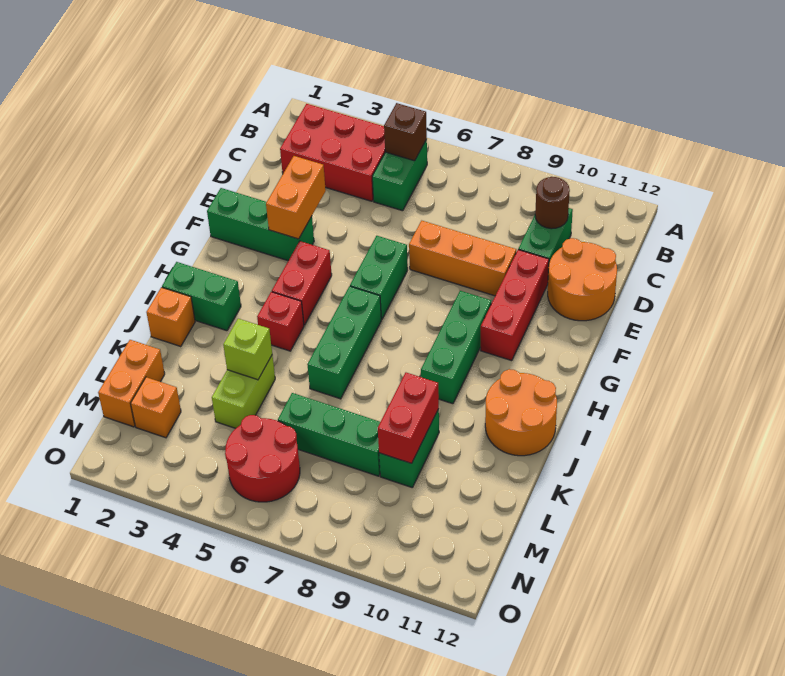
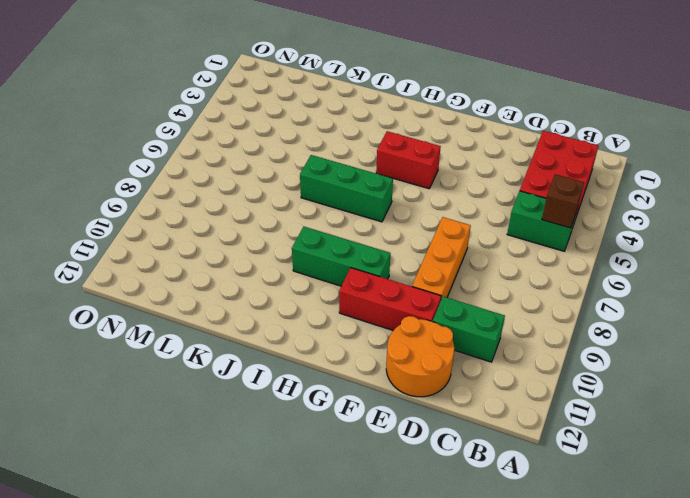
none -> green brick F1:F3 level 1
none -> green brick F6:G6 level 1
none -> green brick I1:I2 level 1

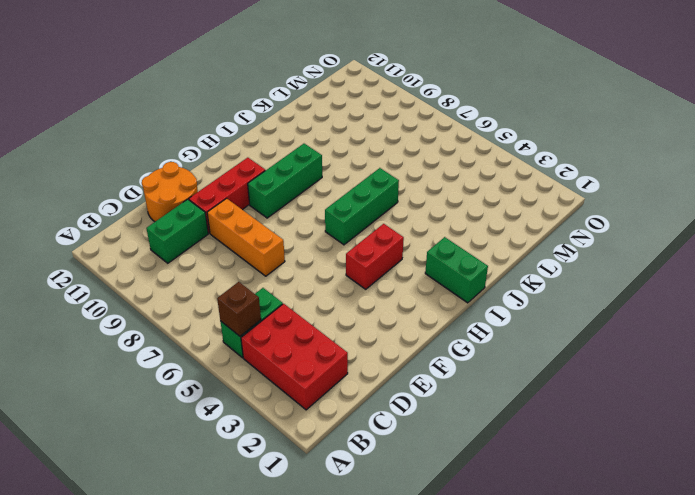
none -> green brick F1:F3 level 1
none -> green brick F6:G6 level 1
none -> red brick I4 level 1

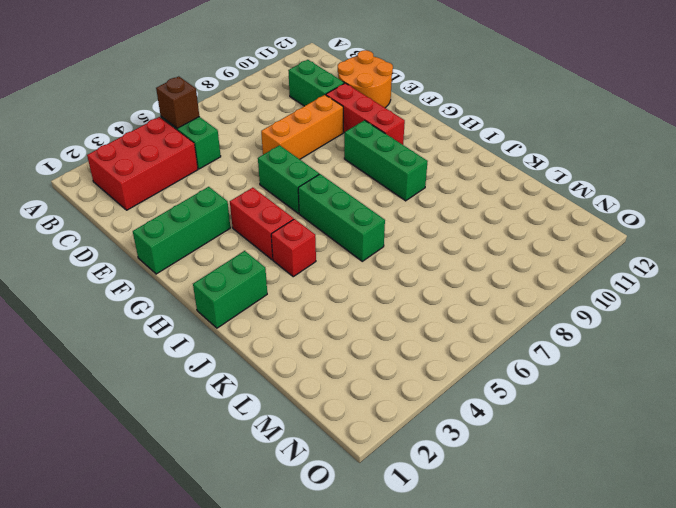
none -> orange round brick I11:J12 level 1
none -> orange brick J1 level 1
none -> lime brick K4:L4 level 1

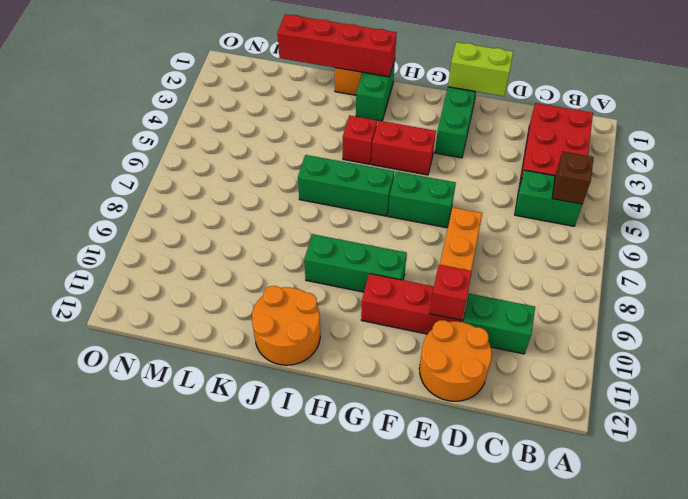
lime brick E1:F1 level 2 -> lime brick K4:L4 level 1
red brick E10 level 2 -> none
red brick I1:L1 level 2 -> none
none -> green brick K9:L9 level 1
none -> orange brick L1:M1 level 1
none -> green brick L6:L8 level 1

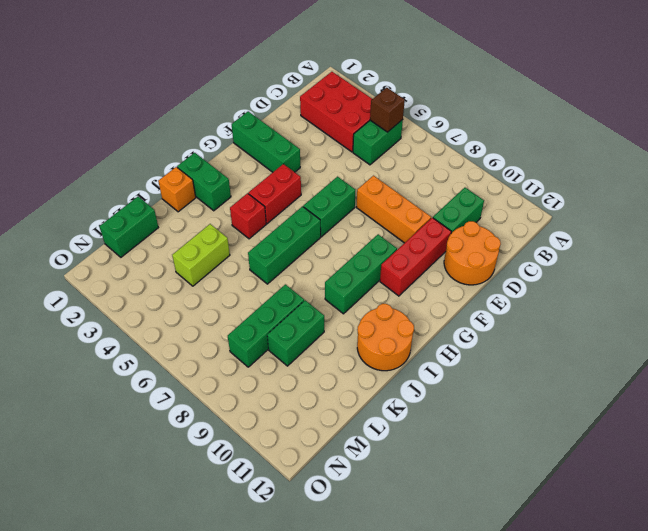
green brick K8:M8 level 1 -> green brick L6:L8 level 1
green brick L1:M1 level 1 -> orange brick L1:M1 level 1
none -> orange brick M2 level 1
none -> red round brick M5:N6 level 1
none -> brown round brick C10 level 2

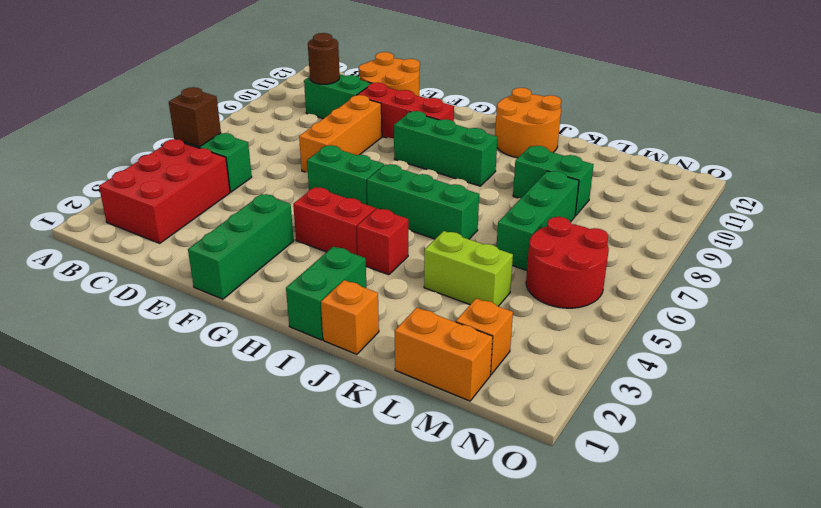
none -> orange brick E3:F3 level 2
none -> lime brick K4 level 2
none -> red brick K9:L9 level 2

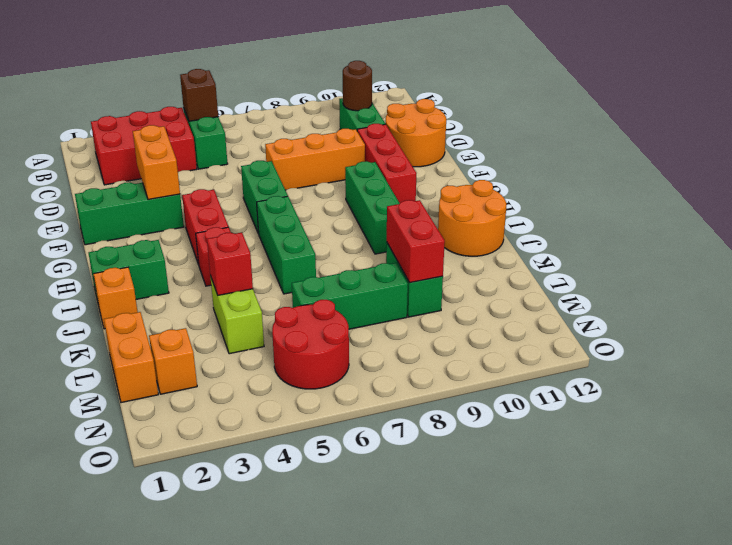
red brick K4 level 2 -> lime brick K4 level 2

